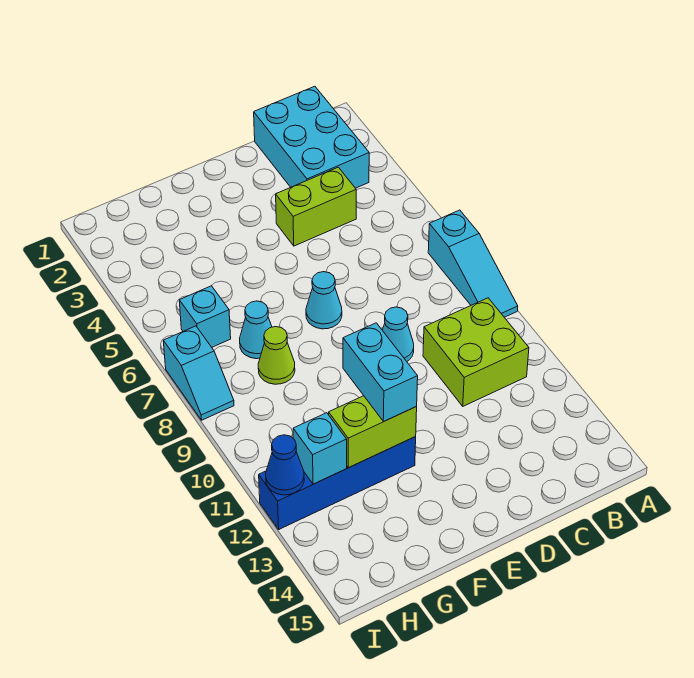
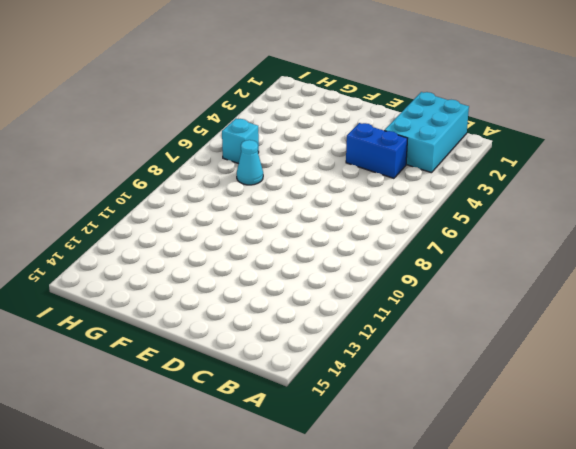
blue brick C4:D4 level 1 -> lime brick C4:D4 level 1
none -> cyan slope A7:A9 level 1 top 7
none -> lime brick B10:C11 level 1
none -> cyan cone D9 level 1

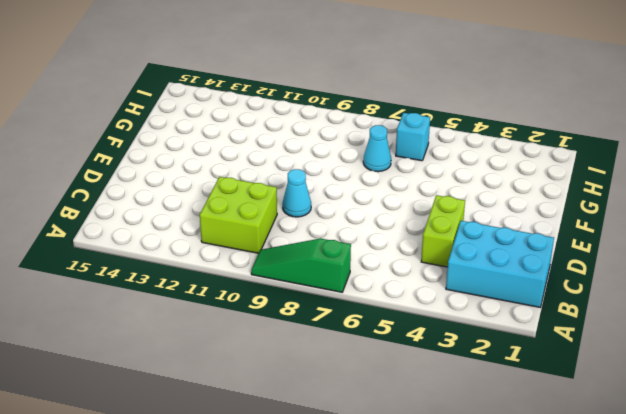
green slope A7:A9 level 1 top 7 -> cyan slope A7:A9 level 1 top 7
none -> cyan cone E7 level 1
none -> blue brick F12:I12 level 1
none -> lime cone G8 level 1

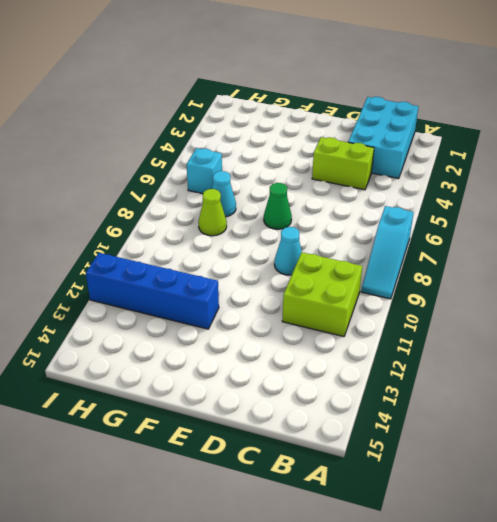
green cone E7 level 1 -> cyan cone E7 level 1
none -> cyan slope I7:I8 level 1 top 7
none -> lime brick F12:G12 level 2
none -> cyan brick H12 level 2

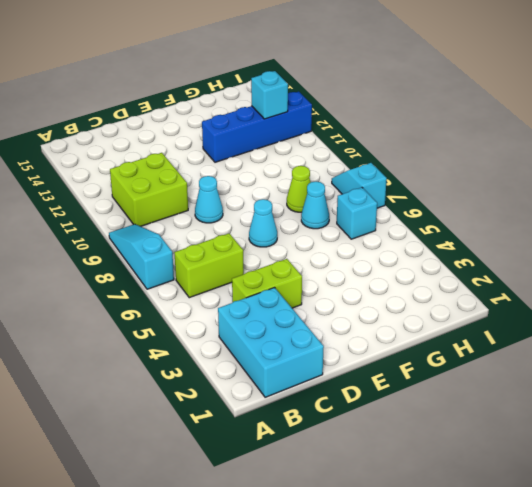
lime brick B6:C6 level 1 -> lime brick F12:G12 level 2
none -> blue cone I12 level 2
none -> cyan brick F11:F12 level 3

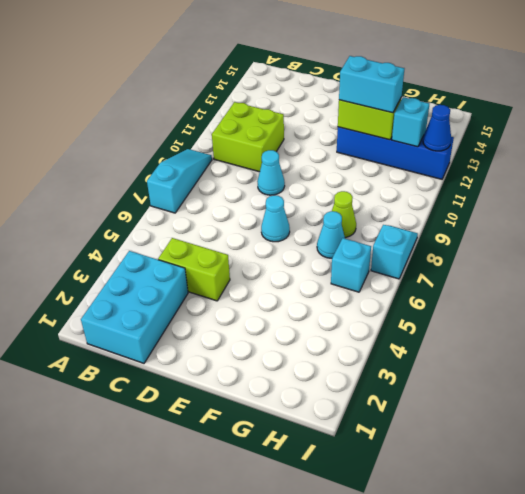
cyan brick F12:G12 level 3 -> cyan brick F11:F12 level 3

